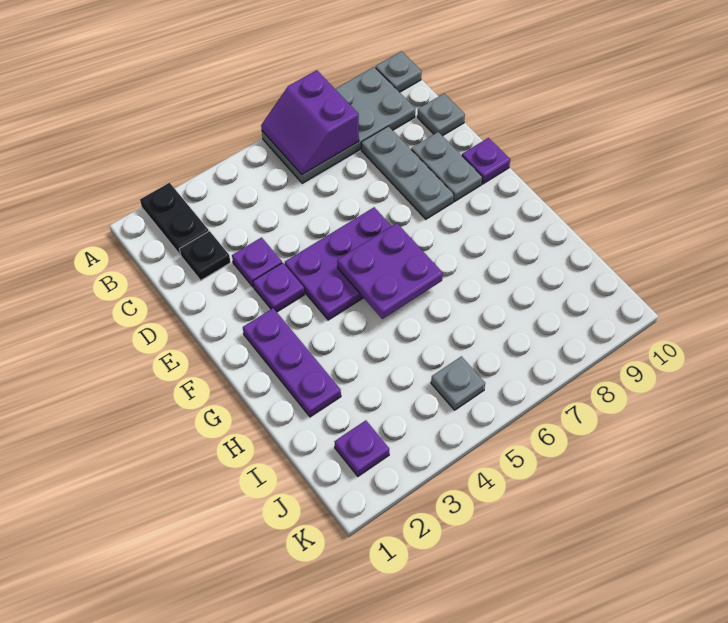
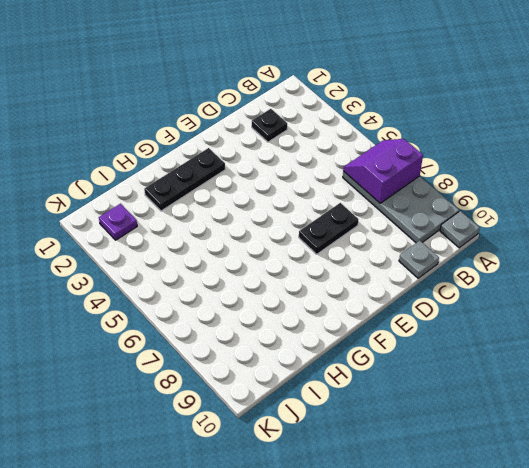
black plate D7:E7 level 1 -> black plate A2:B2 level 1
black plate F2:H2 level 1 -> purple plate F2:H2 level 1
none -> grey plate C8:E8 level 1
none -> purple plate D3 level 1
none -> grey plate D9:E9 level 1

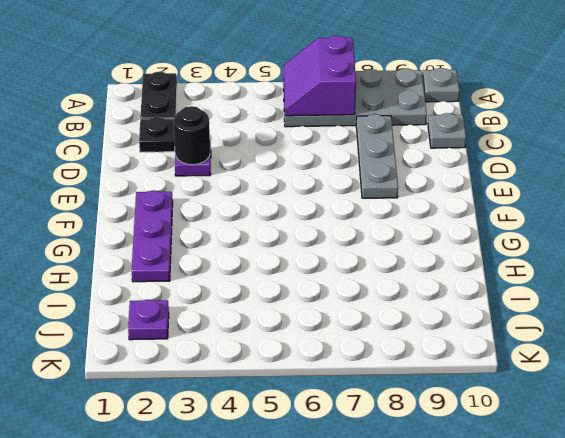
black round brick D3 level 2 -> none
none -> grey plate D9:E9 level 1
none -> purple plate E3 level 1
none -> purple plate E4:F6 level 1

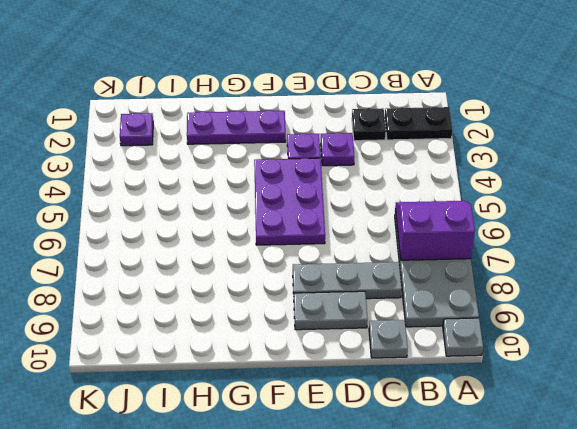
none -> purple plate E10 level 1
none -> grey plate J5 level 1
none -> purple plate F5:G6 level 2

